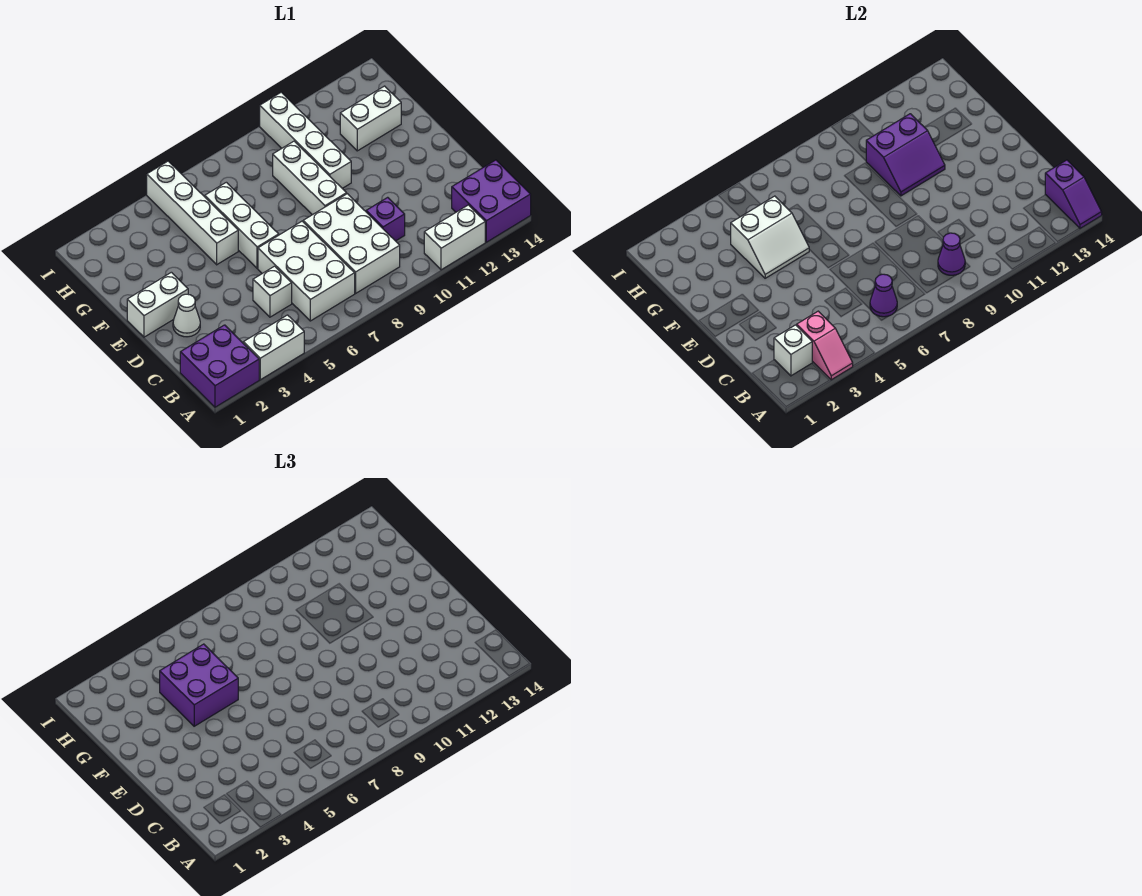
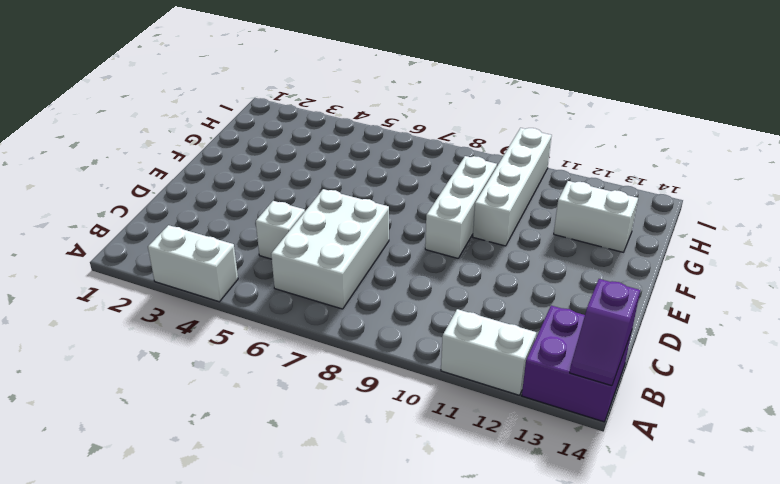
none -> purple brick A1:B2 level 1
none -> white brick B8:D9 level 1
none -> purple brick C10 level 1

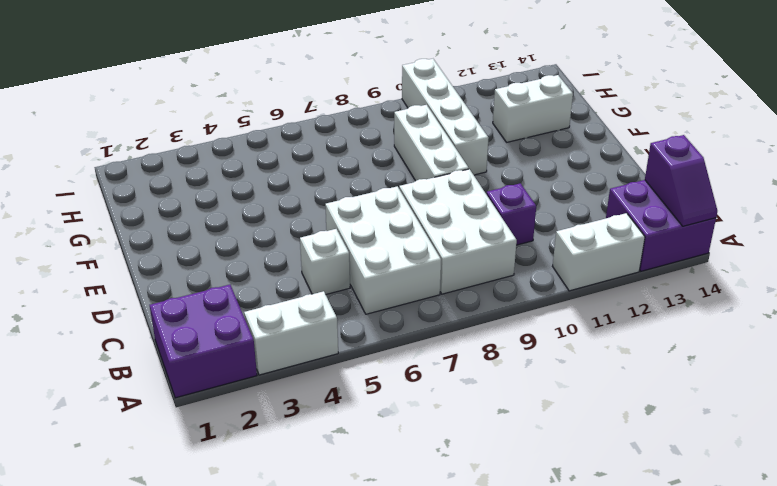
none -> white cone D2 level 1
none -> white brick E1:E2 level 1
none -> white brick E6:G6 level 1

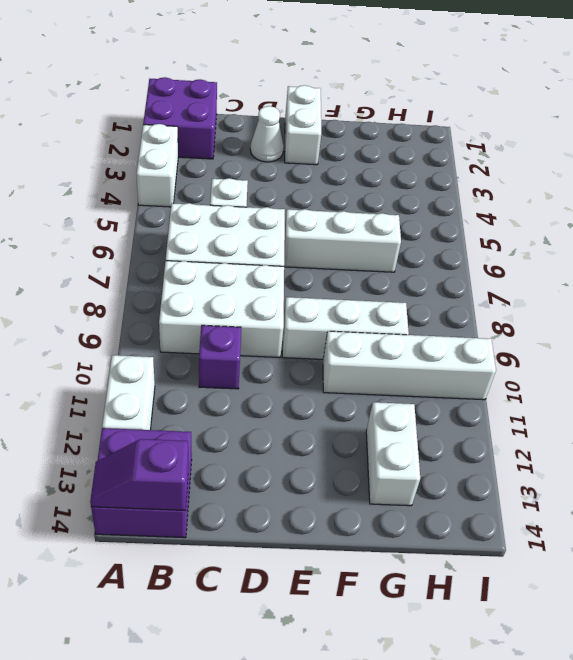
none -> white brick F5:I5 level 1
none -> pink slope A3:B3 level 2 top B
none -> white brick B2 level 2

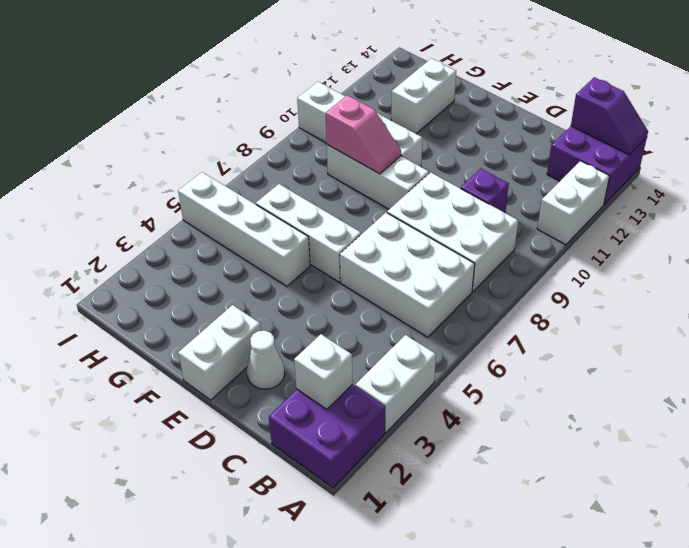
pink slope F9:G9 level 2 top G -> pink slope A3:B3 level 2 top B
none -> white brick C5 level 1
none -> purple cone B6 level 2
none -> purple cone B9 level 2

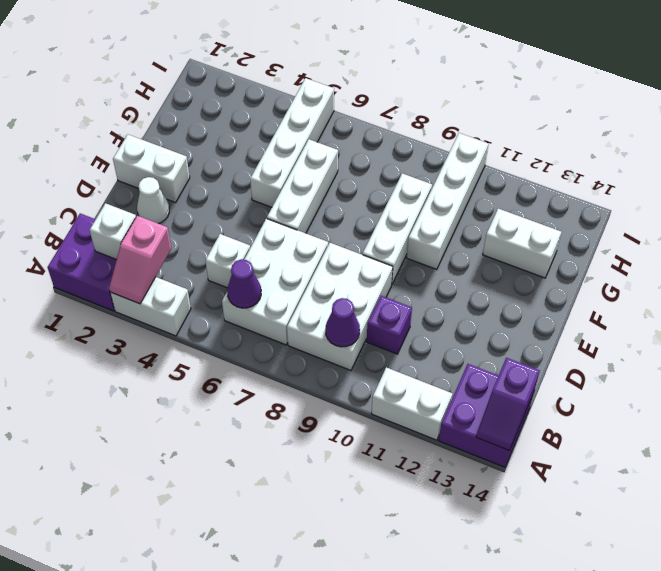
none -> white slope F4:G5 level 2 top G
none -> purple slope F10:G11 level 2 top G
none -> purple brick F4:G5 level 3

